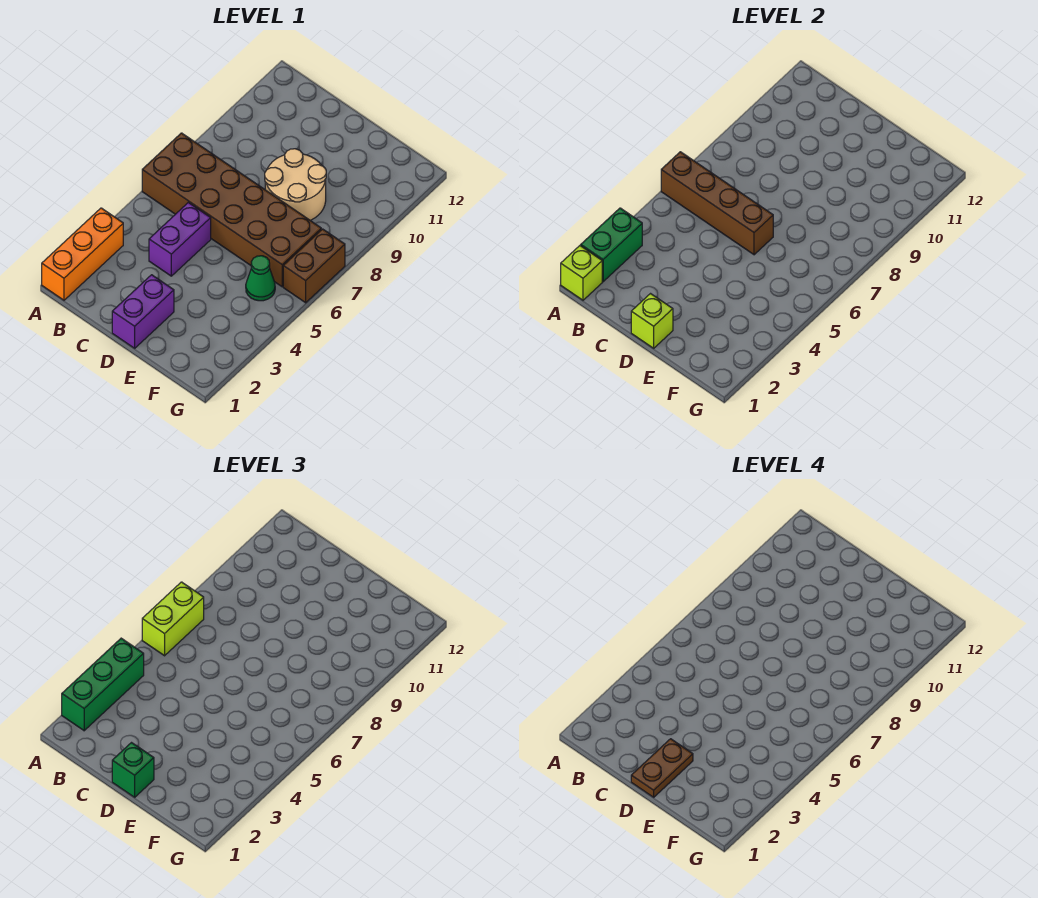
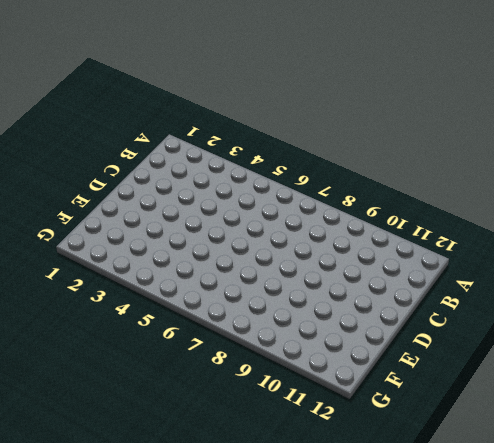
none -> orange brick A1:A3 level 1
none -> brown brick A6:F7 level 1
none -> purple brick C4:C5 level 1

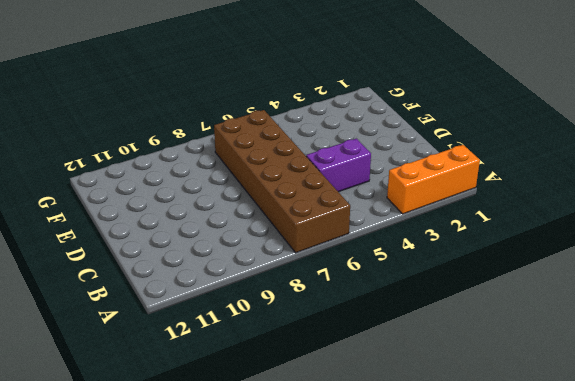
none -> purple brick D1:D2 level 1
none -> tan round brick D8:E9 level 1
none -> green cone F5 level 1

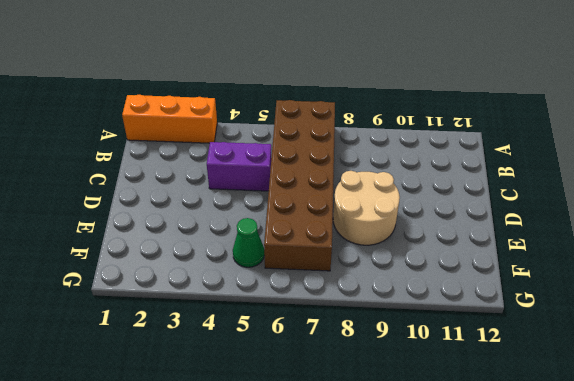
none -> purple brick D1:D2 level 1
none -> brown brick G6:G7 level 1
none -> lime brick A1 level 2

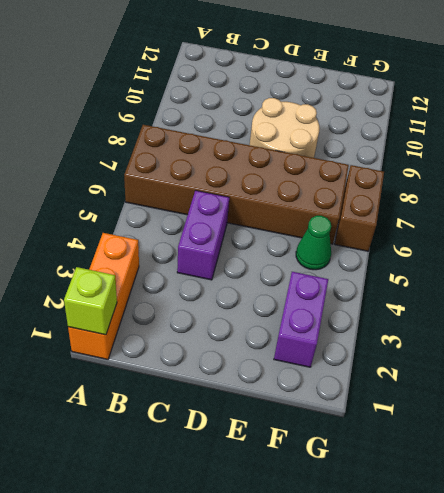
purple brick F2:F3 level 1 -> purple brick D1:D2 level 1
none -> green brick A2:A3 level 2
none -> brown brick A6:D6 level 2
none -> lime brick D1 level 2

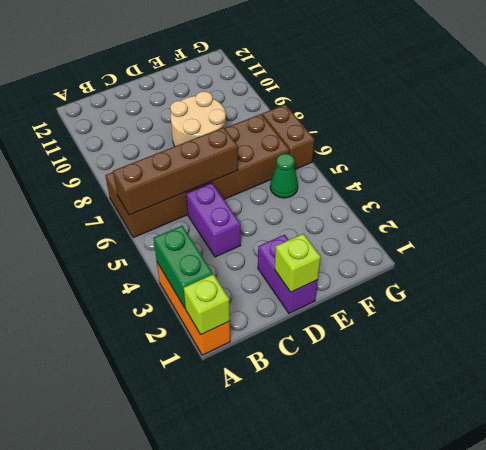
none -> green brick A2:A4 level 3
none -> lime brick A6:A7 level 3
none -> green brick D1 level 3

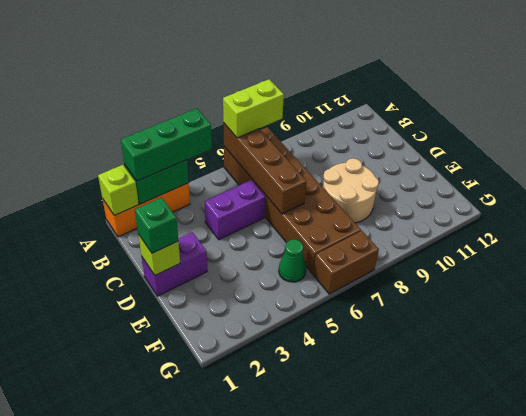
none -> brown plate D1:D2 level 4

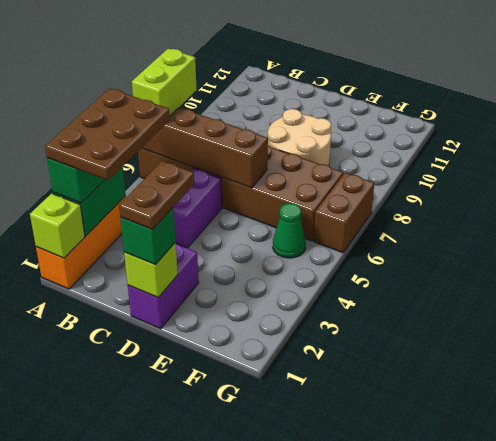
brown plate A2:B4 level 4 -> none

